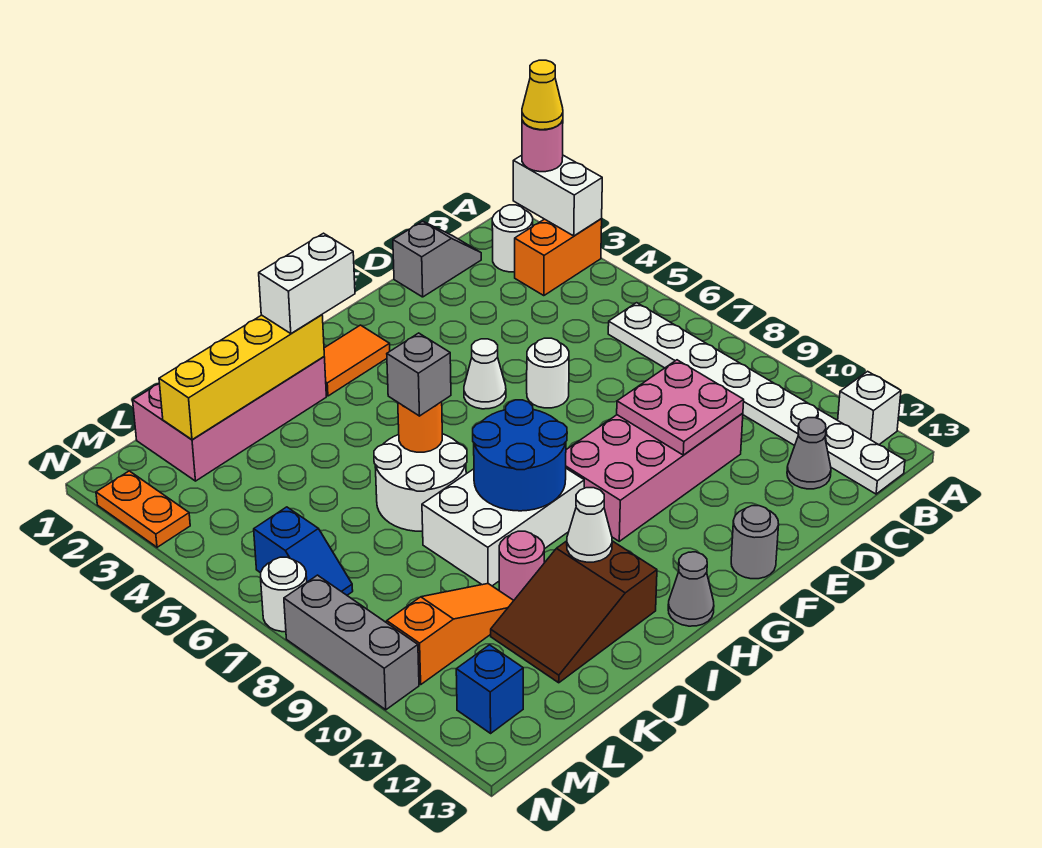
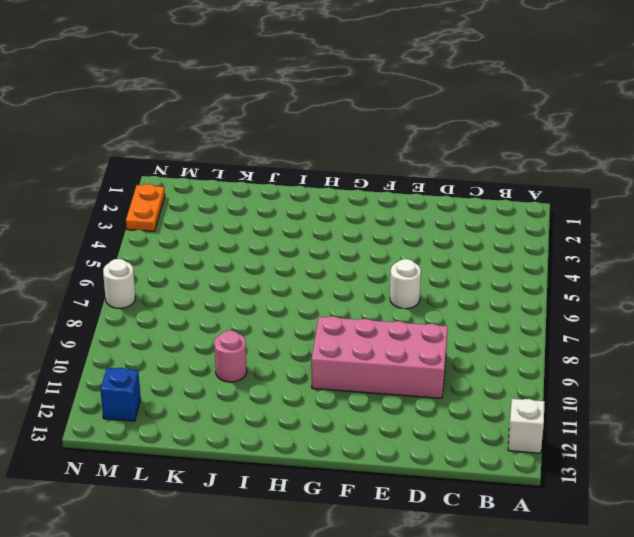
none -> orange brick A3:B3 level 1
none -> white round brick B2 level 1
none -> white plate B6:B13 level 1
none -> grey slope C1:D1 level 1 top D

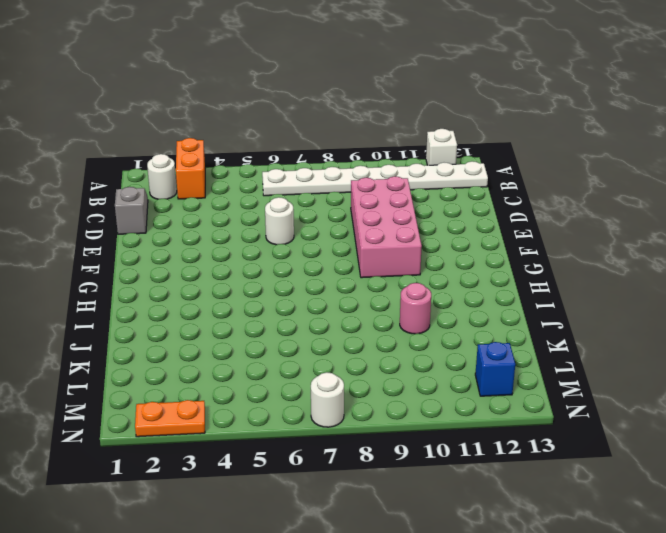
none -> grey cone C12 level 1
none -> white cone F5 level 1
none -> grey round brick F13 level 1
none -> orange tile G2:H2 level 1

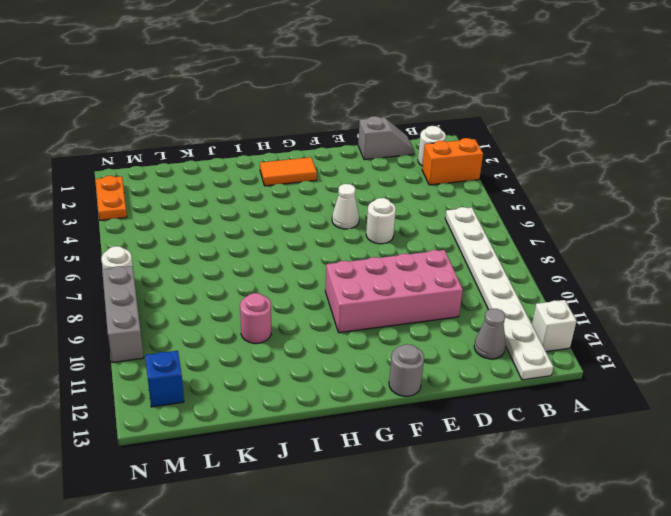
none -> white brick H8:J9 level 1
none -> grey cone H13 level 1
none -> pink brick I1:L2 level 1
none -> white round brick I6:J7 level 1

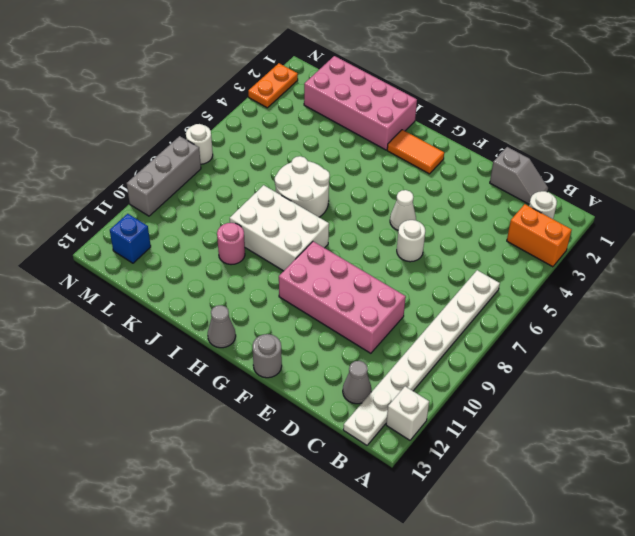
none -> brown slope I11:K12 level 1 top I
none -> orange slope K10:M10 level 1 top M
none -> blue slope M6:M7 level 1 top 6
none -> white brick A2:A3 level 2

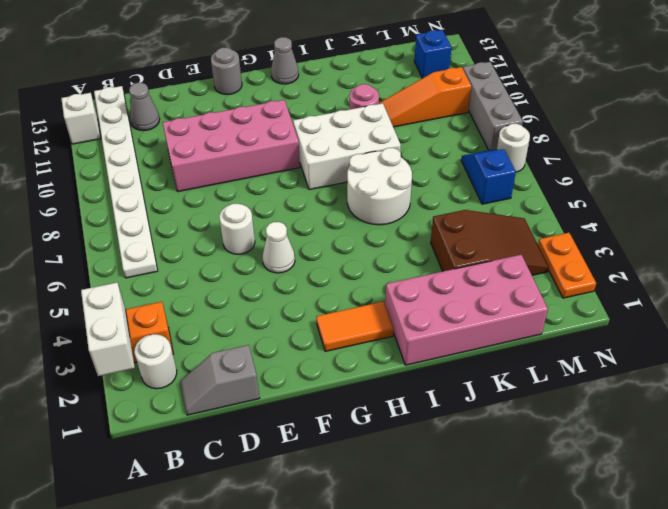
brown slope K3:M4 level 1 top K -> brown slope I11:K12 level 1 top I
none -> pink plate D9:E10 level 2
none -> blue round brick H8:I9 level 2
none -> yellow brick I2:L2 level 2
none -> orange round brick I6 level 2

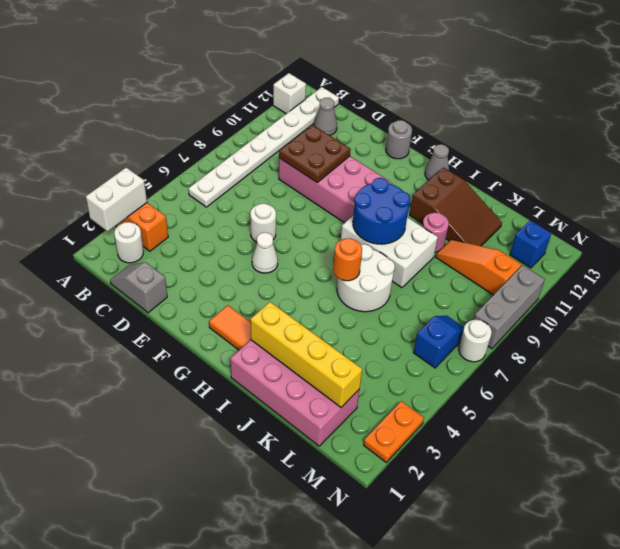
brown plate D9:E10 level 2 -> pink plate D9:E10 level 2
none -> white cone I11 level 2
none -> pink round brick A2 level 3
none -> white brick H2:I2 level 3
none -> grey brick I6 level 3

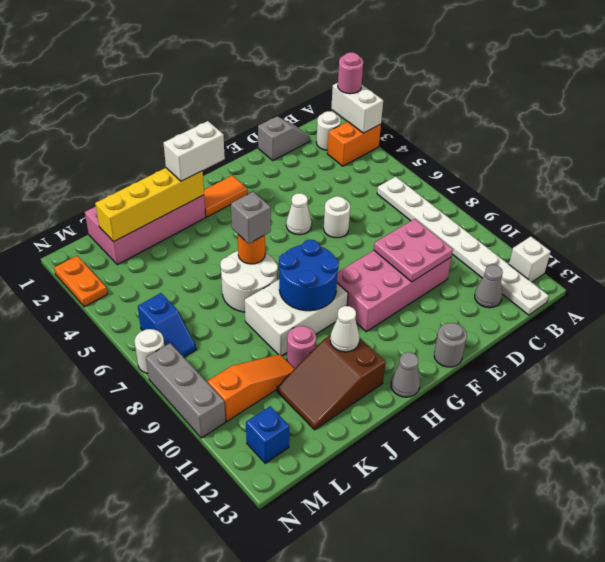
none -> yellow cone A2 level 4

